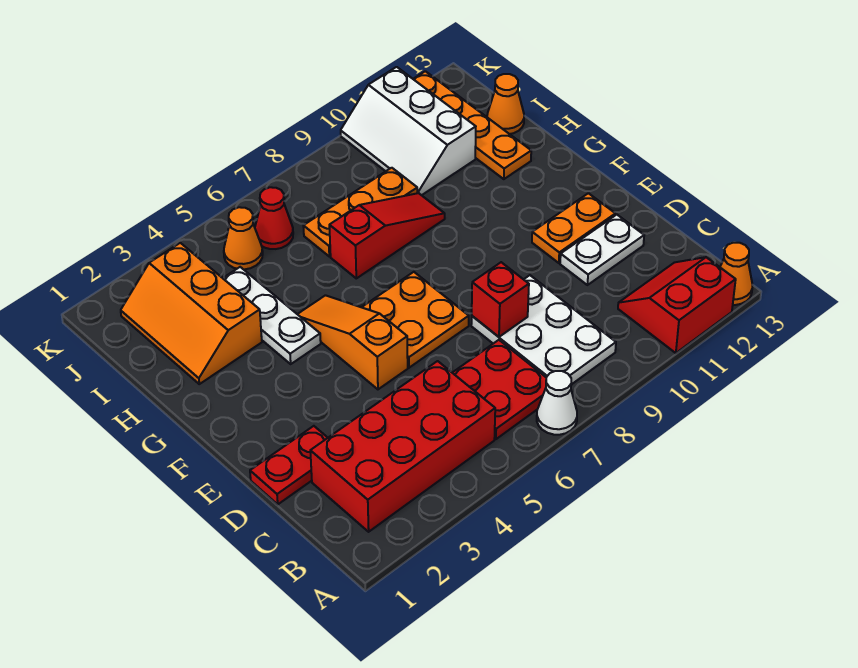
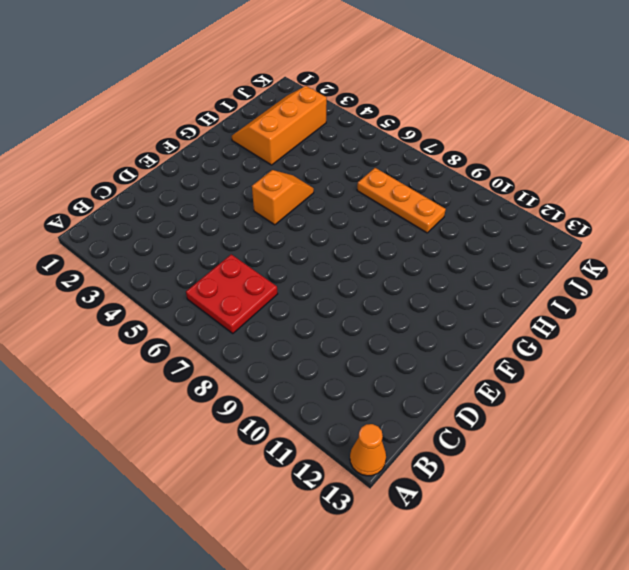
orange slope F5:G5 level 1 top F -> orange slope E5:G5 level 1 top E
none -> white cone A7 level 1
none -> red slope A11:B12 level 1 top A
none -> red brick B2:C5 level 1

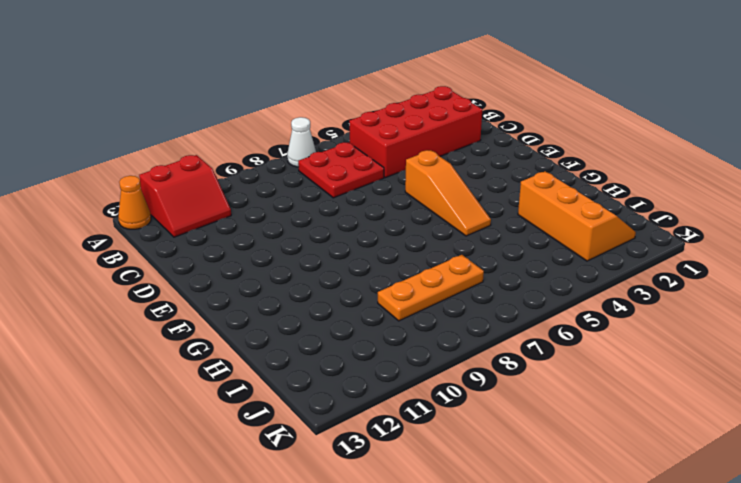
none -> white plate B8:D9 level 1
none -> red plate D1:D2 level 1
none -> white plate D11:D12 level 1

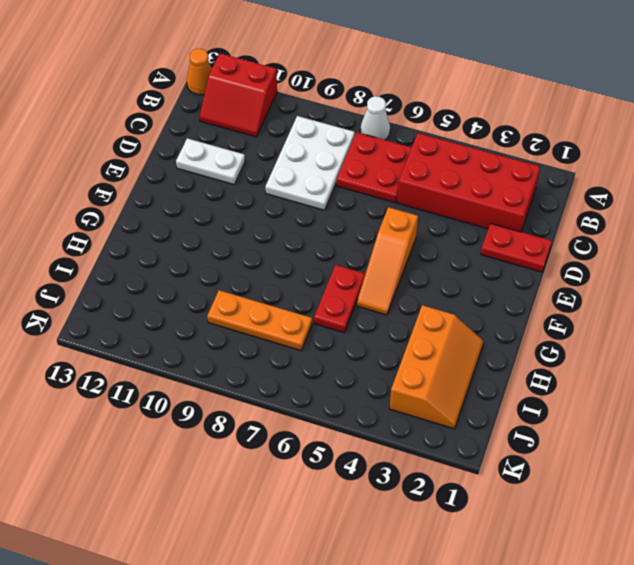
red plate G6:H6 level 1 -> none
none -> orange plate E6:F7 level 1
none -> orange plate E11:E12 level 1
none -> white plate G4:I4 level 1

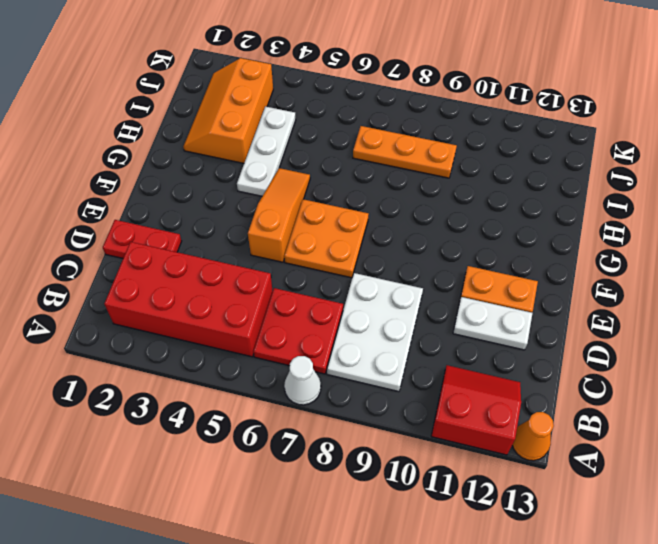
none -> red slope H7:H9 level 1 top 7
none -> orange plate H12:K12 level 1
none -> white slope I10:K11 level 1 top 11

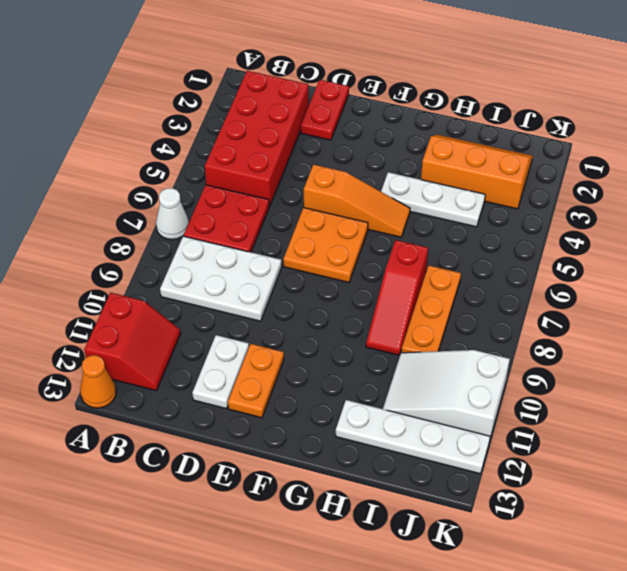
white plate H12:K12 level 1 -> orange plate H12:K12 level 1
white slope I10:K11 level 1 top K -> white slope I10:K11 level 1 top 11
none -> orange cone I13 level 1
none -> orange cone J5 level 1
none -> red cone J6 level 1

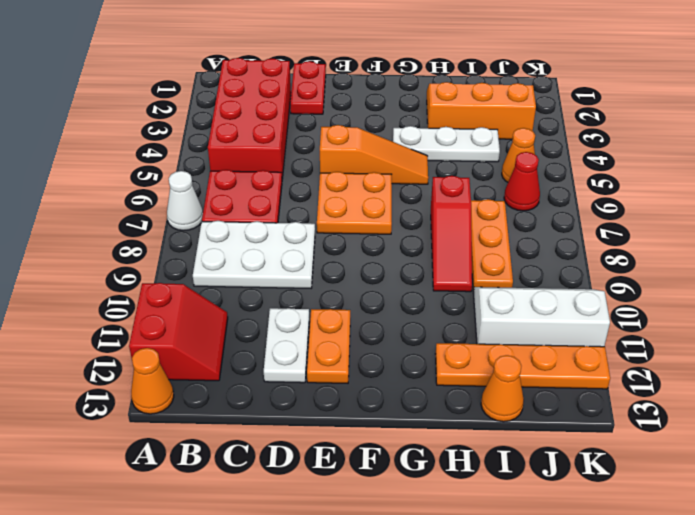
none -> red brick D8 level 2

